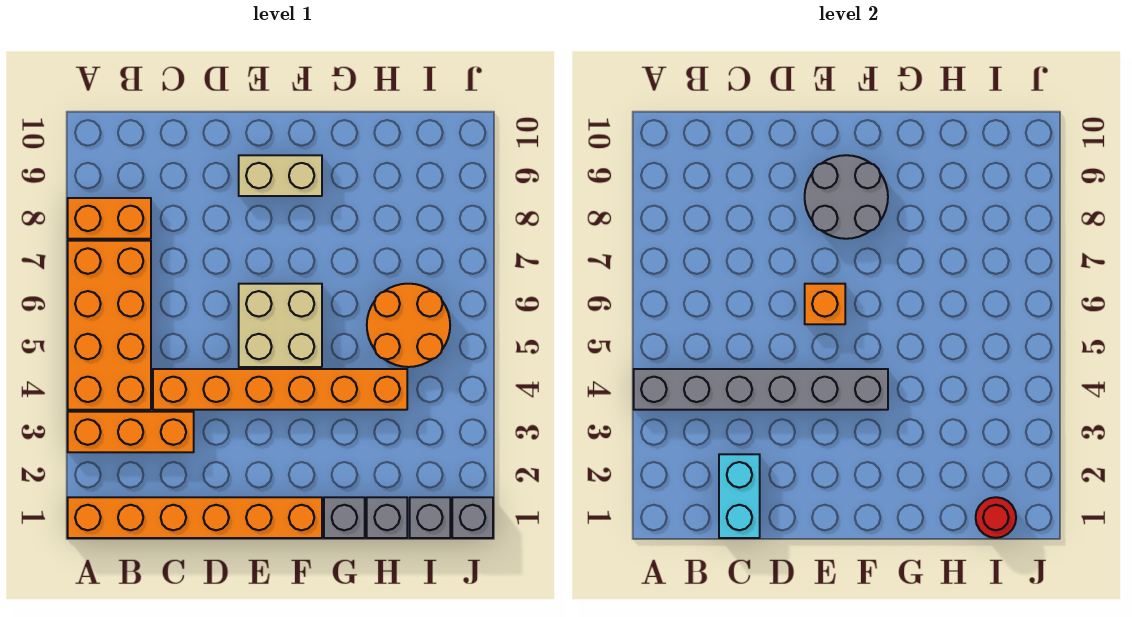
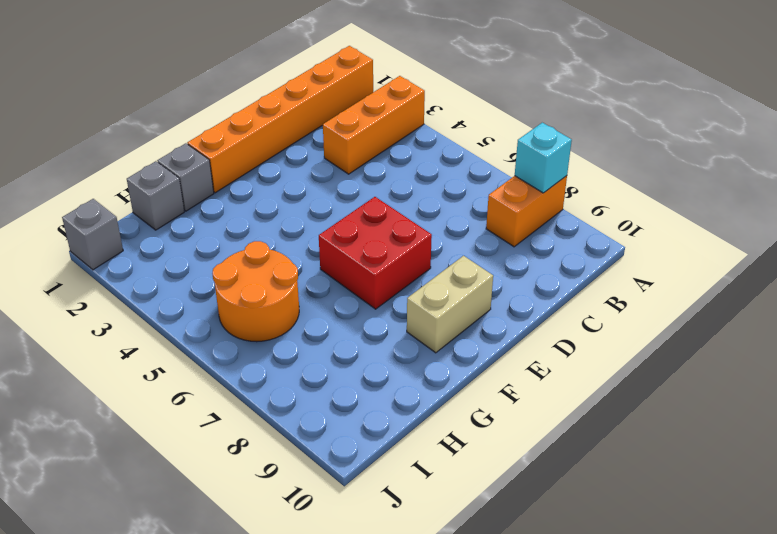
cyan brick A8 level 2 -> none
red brick E6:F7 level 1 -> tan brick E5:F6 level 1
none -> orange brick A4:B7 level 1
none -> orange brick C4:H4 level 1
none -> grey brick I1 level 1

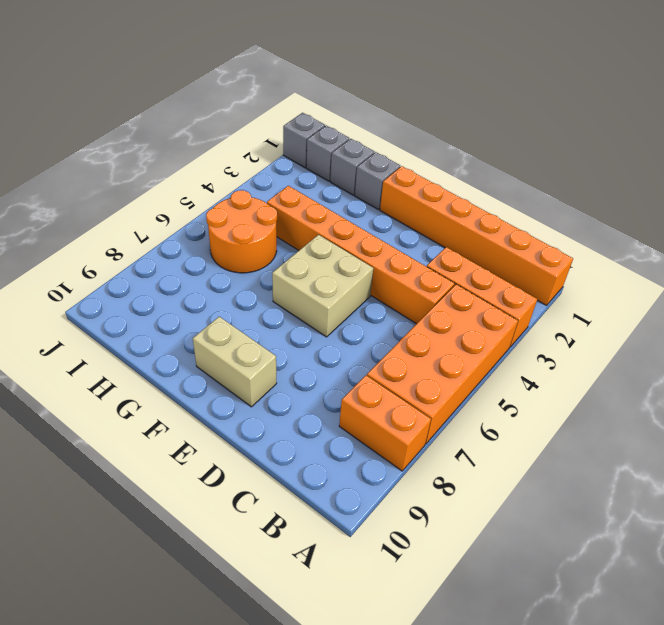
none -> grey brick A4:F4 level 2
none -> cyan brick C1:C2 level 2
none -> orange brick E6 level 2

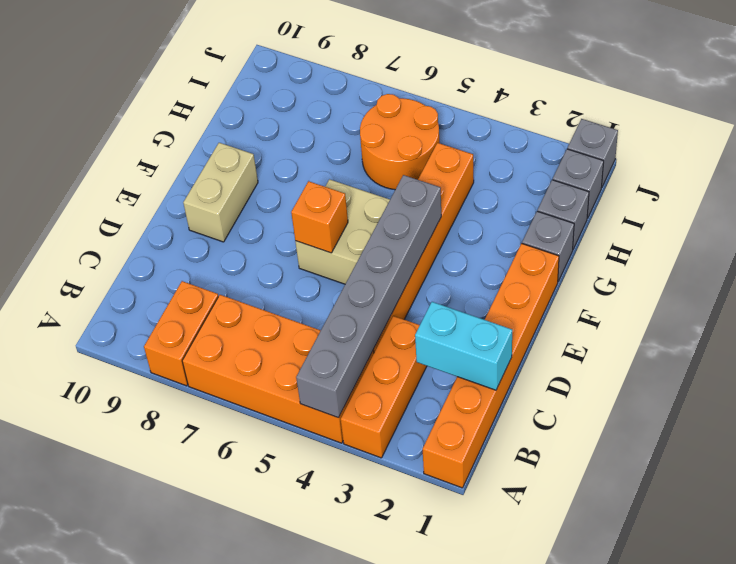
none -> grey round brick E8:F9 level 2
none -> red round brick I1 level 2

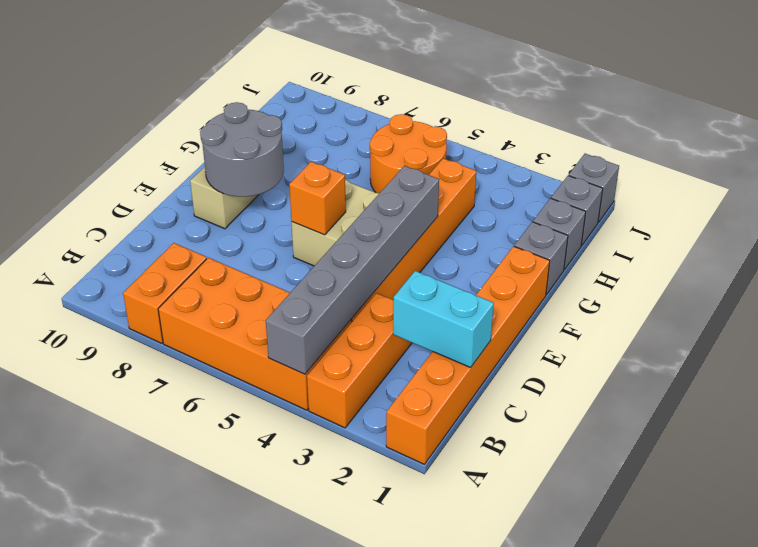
none -> red round brick I1 level 2

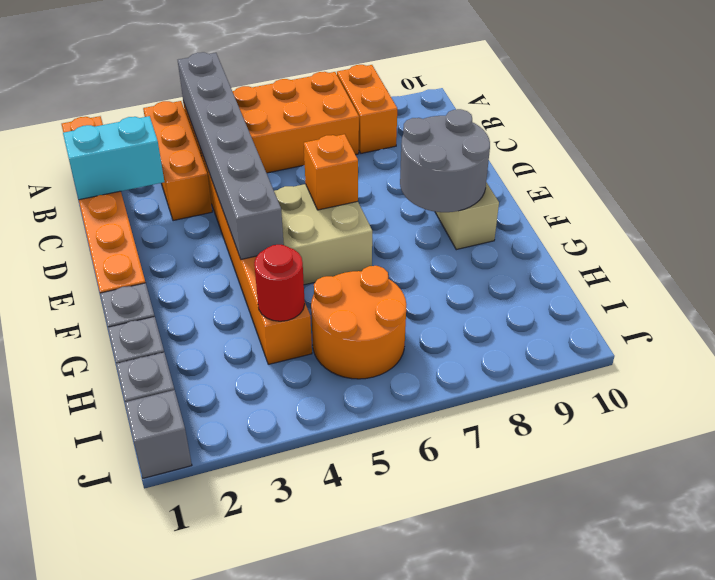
red round brick H4 level 2 -> red round brick I1 level 2

